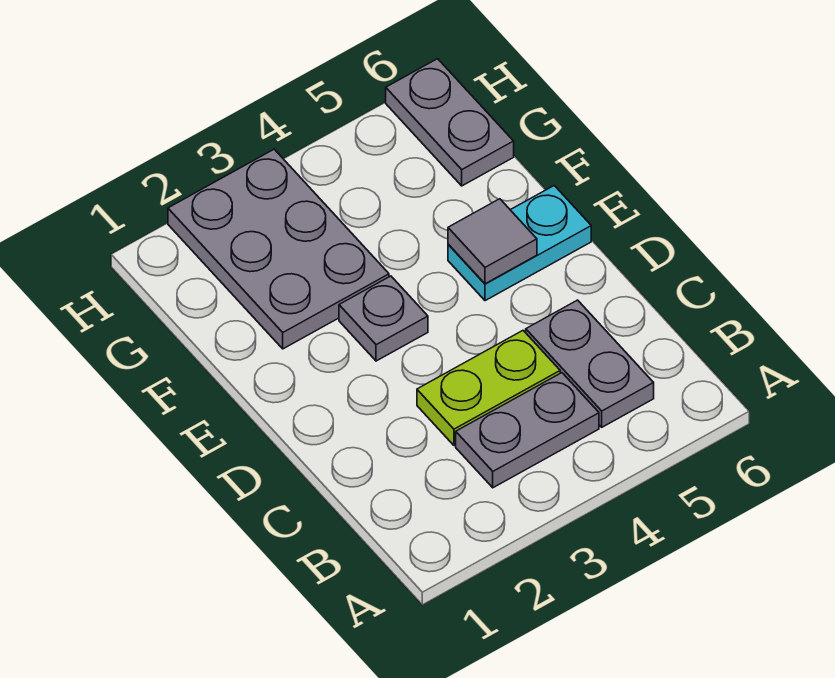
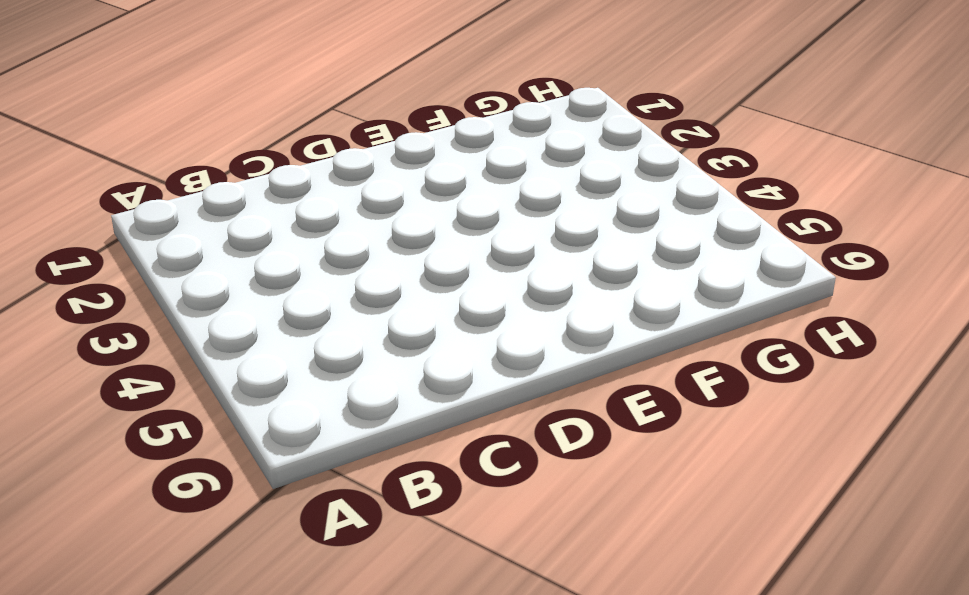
none -> grey plate B3:B4 level 1
none -> grey plate B5:C5 level 1

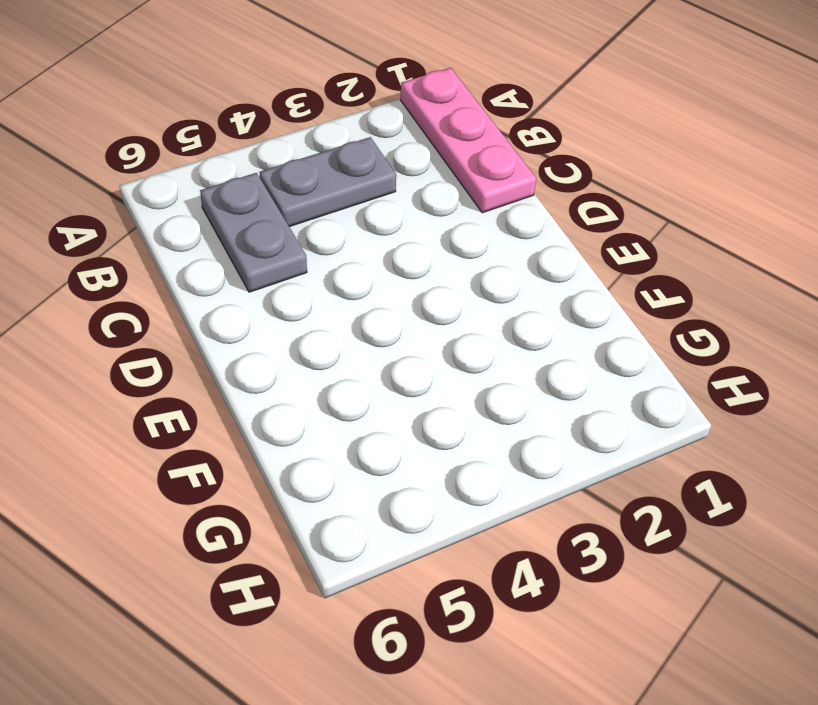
pink plate A1:C1 level 1 -> none
none -> lime plate C3:C4 level 1
none -> grey plate E3 level 1

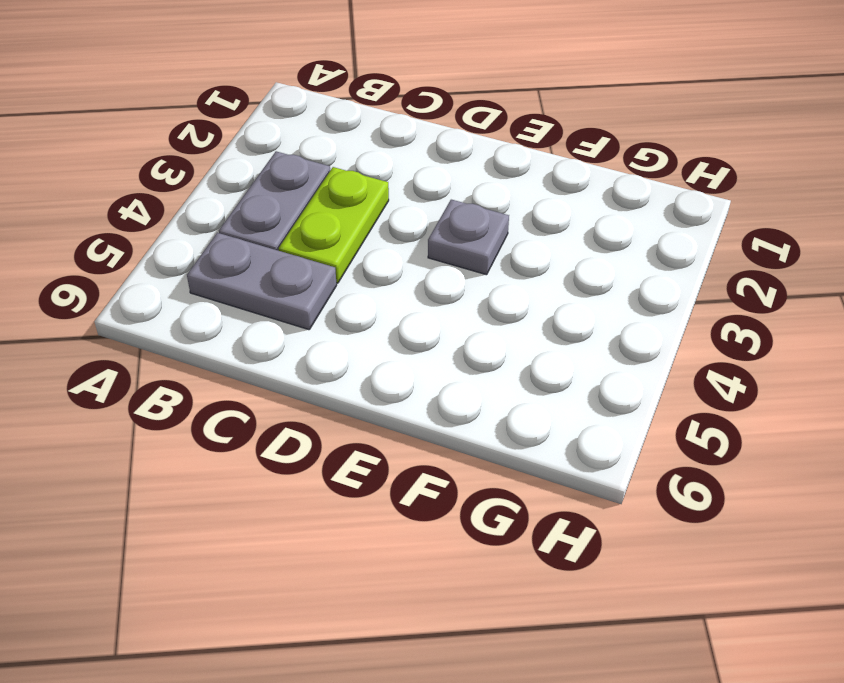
none -> cyan plate E5:E6 level 1
none -> grey plate F2:H3 level 1

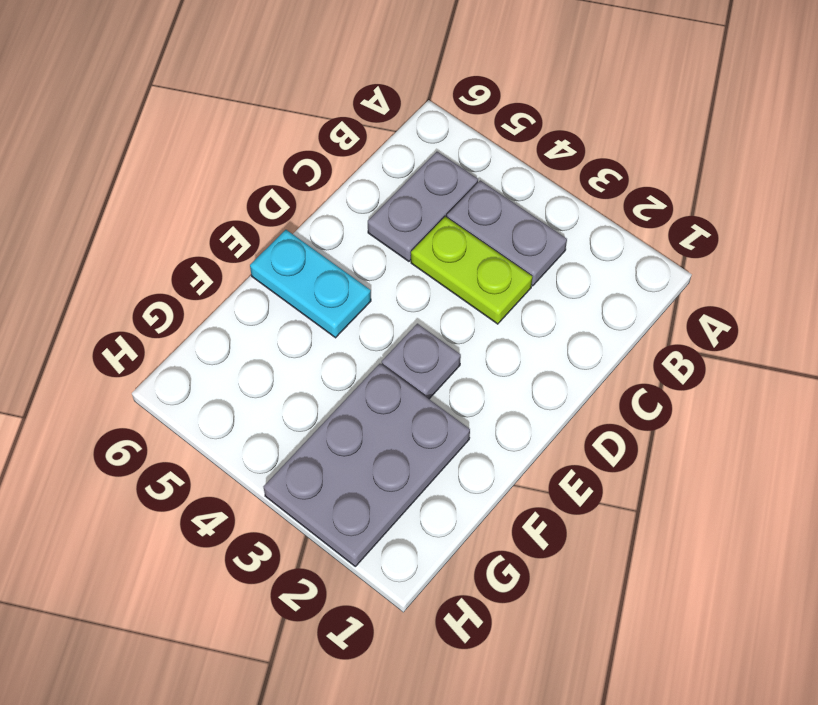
none -> grey plate G6:H6 level 1
none -> grey tile E5 level 2

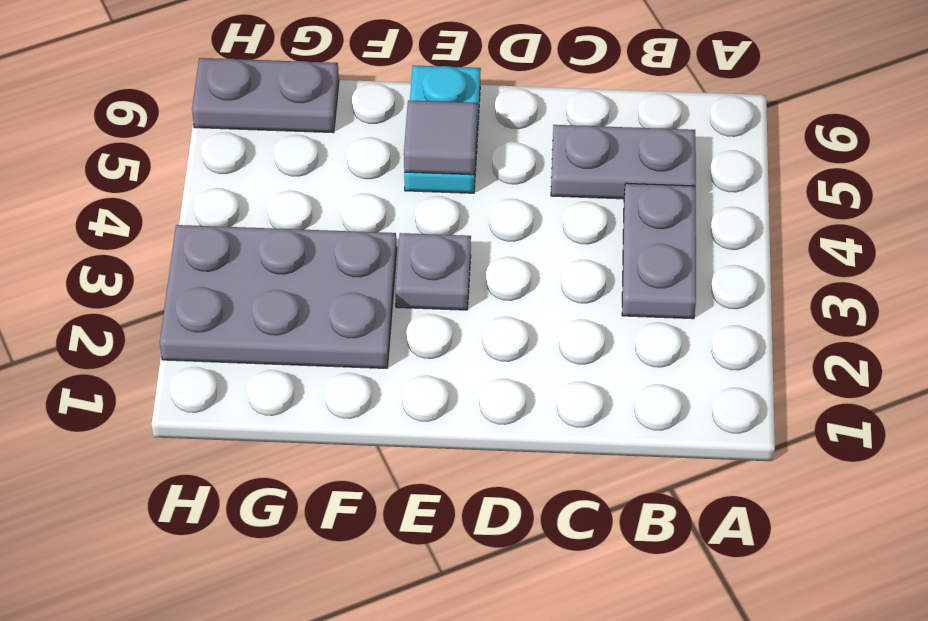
none -> lime plate C3:C4 level 1

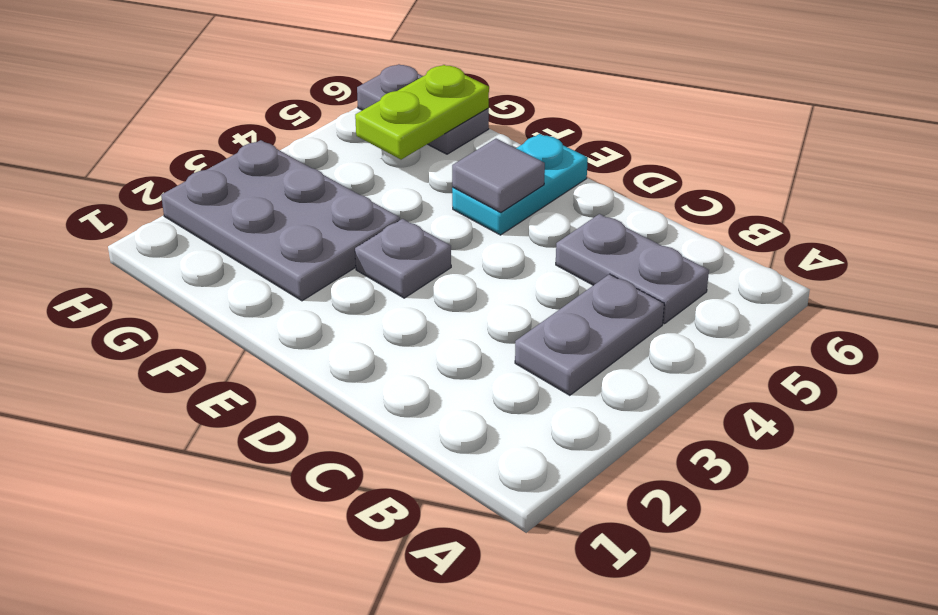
lime plate G5:G6 level 2 -> lime plate C3:C4 level 1

